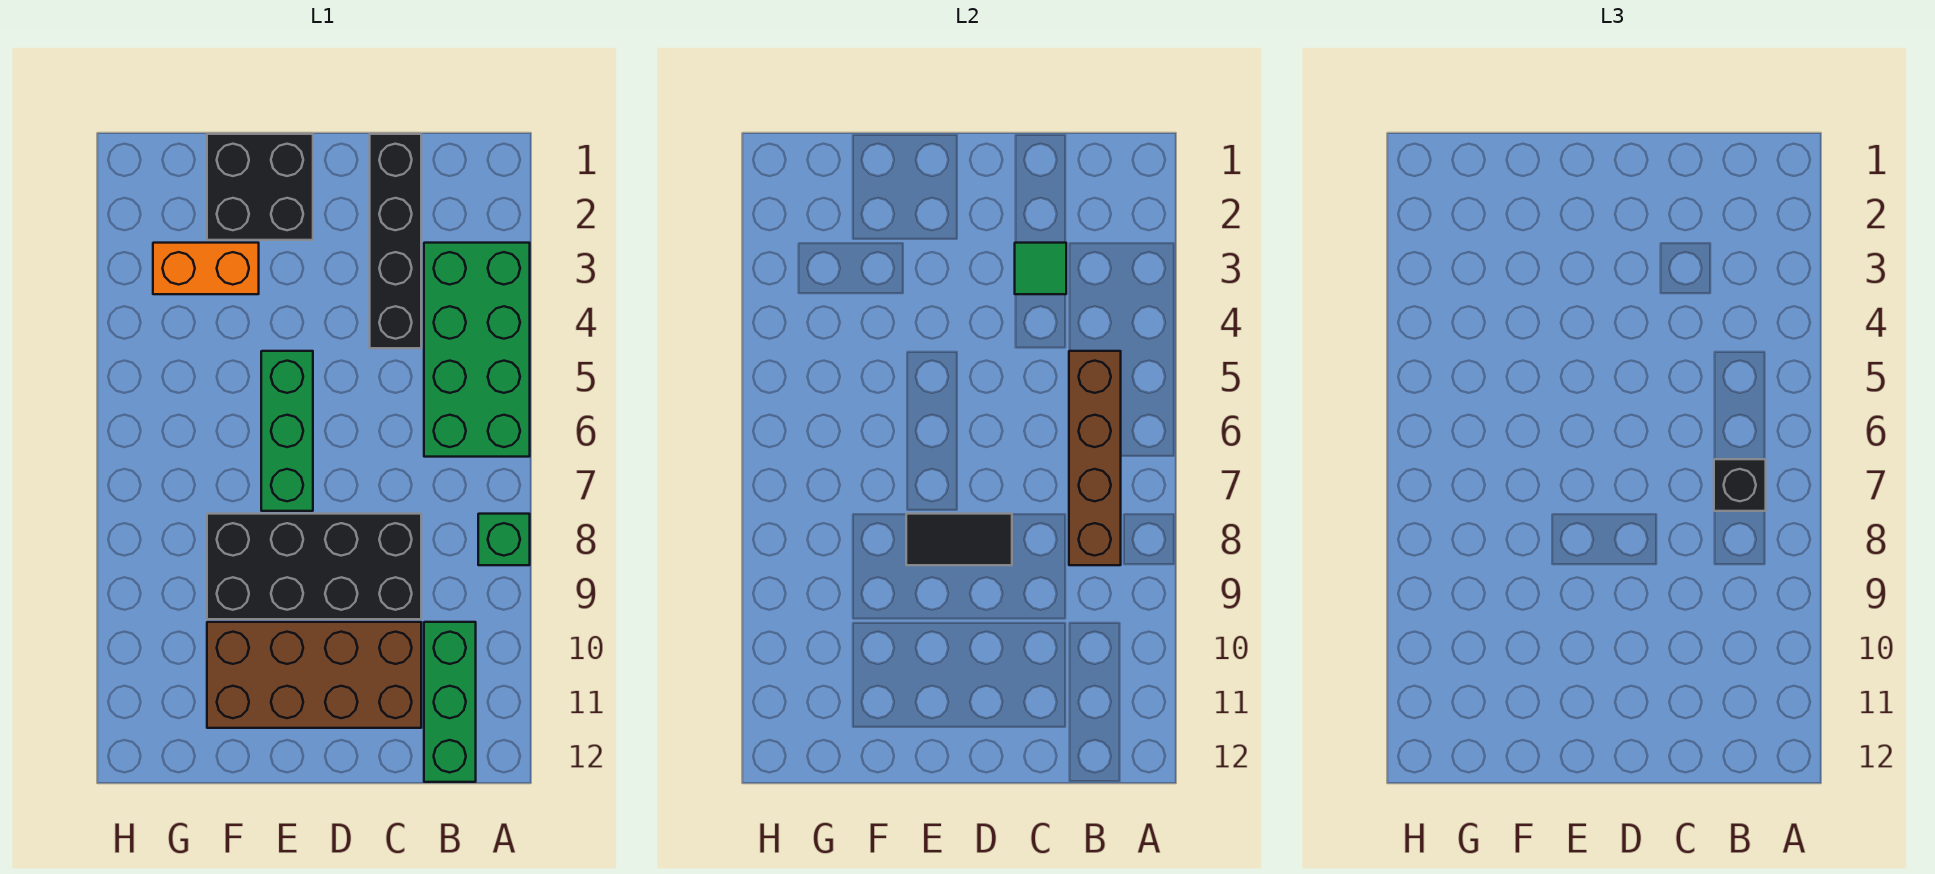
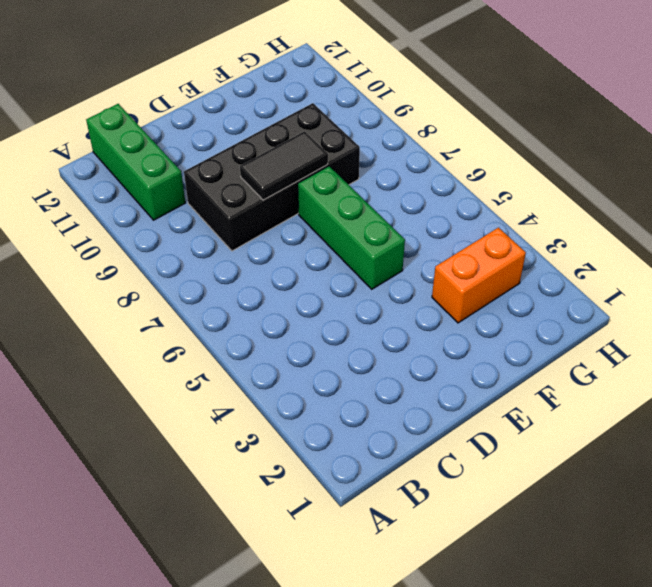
none -> green brick A3:B6 level 1
none -> green brick A8 level 1
none -> black brick C1:C4 level 1

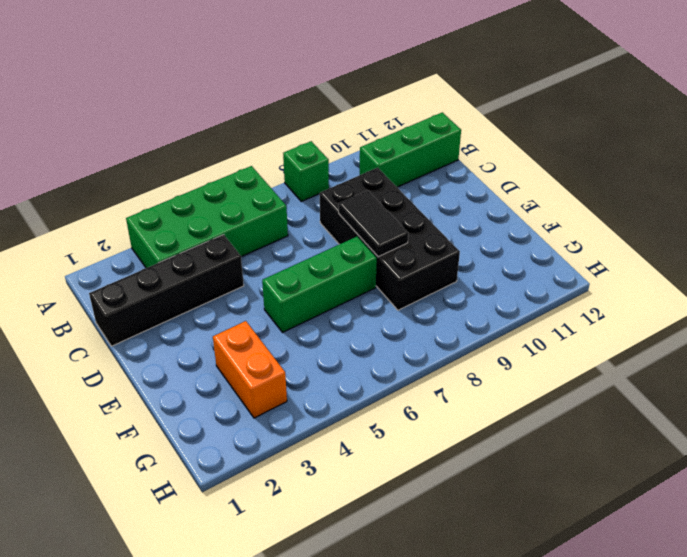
none -> brown brick C10:F11 level 1
none -> black brick E1:F2 level 1
none -> brown brick B5:B8 level 2

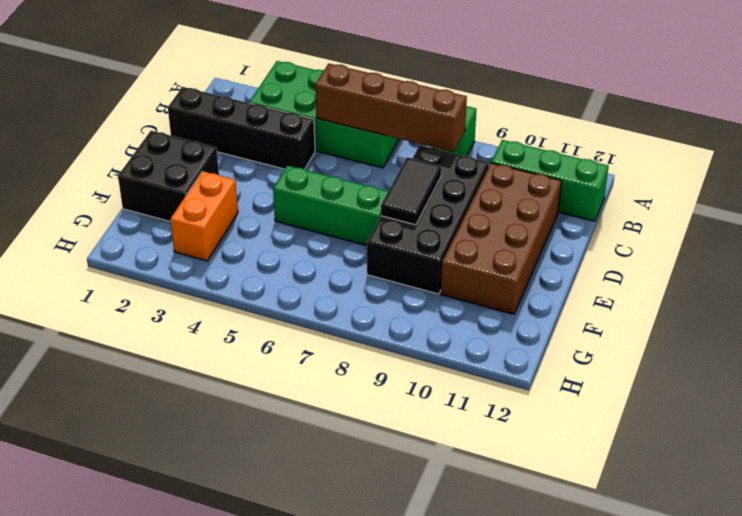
none -> green tile C3 level 2
none -> black brick B7 level 3

